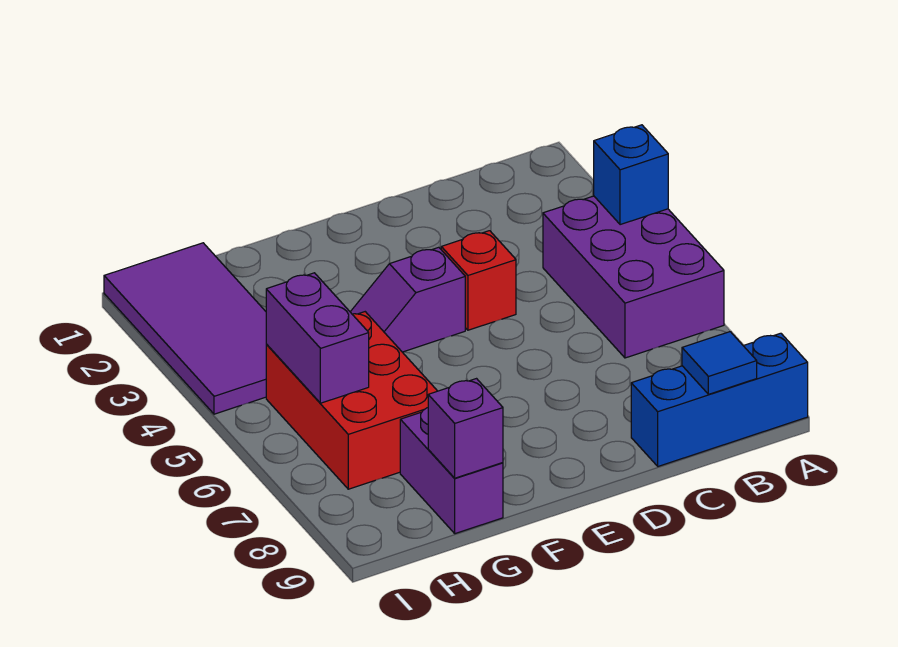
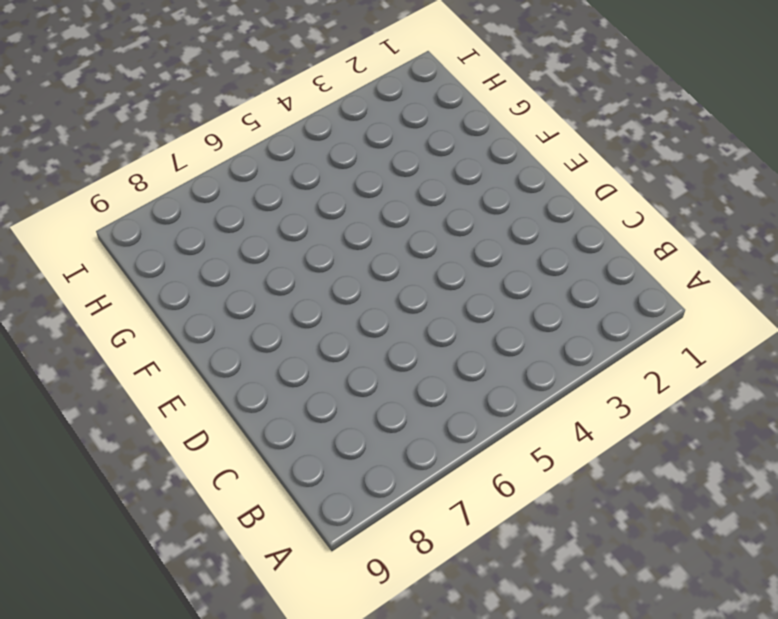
none -> purple brick A4:B6 level 1
none -> blue brick A9:C9 level 1

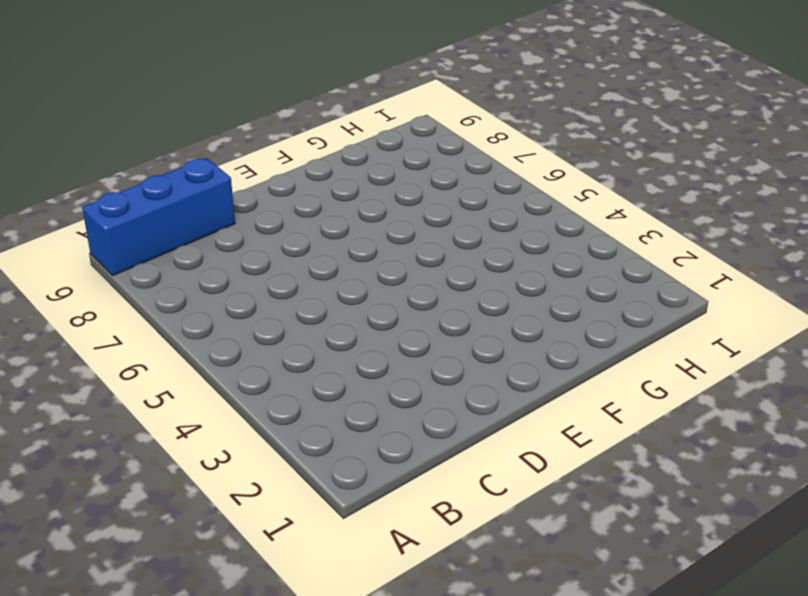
none -> purple brick A4:B6 level 1
none -> red brick D4 level 1

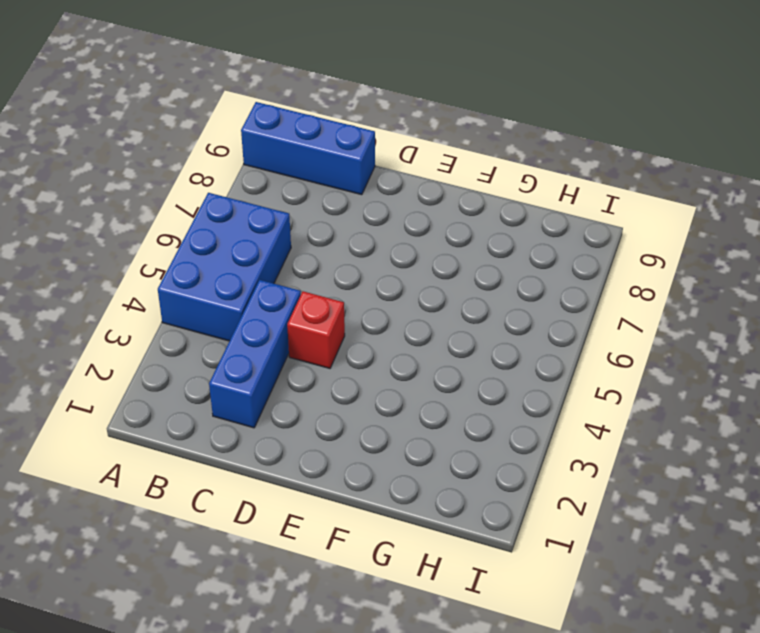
blue brick A4:B6 level 1 -> purple brick A4:B6 level 1
blue brick C2:C4 level 1 -> none
none -> purple slope E4:F4 level 1 top E
none -> red brick G5:H7 level 1

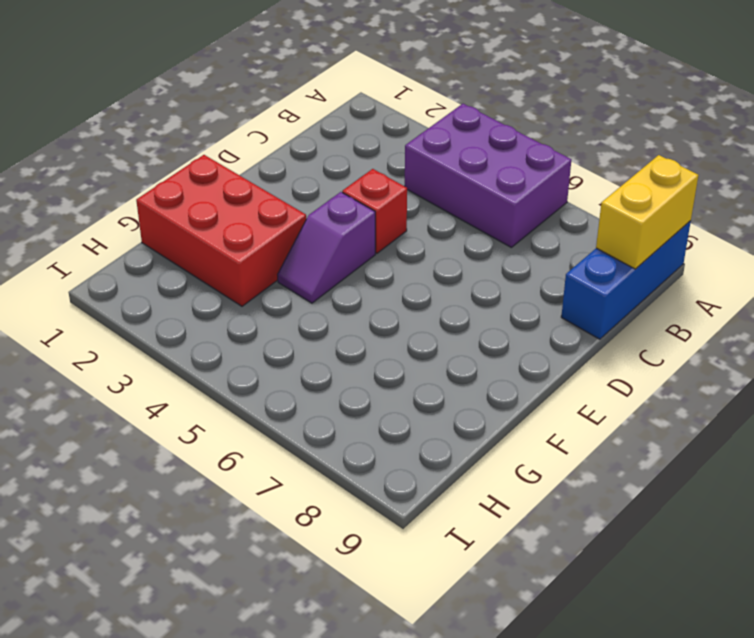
yellow brick A9:B9 level 2 -> blue tile B9 level 2
red brick F1:G3 level 1 -> red brick G5:H7 level 1
none -> purple brick G8:G9 level 1
none -> purple tile H1:I4 level 1

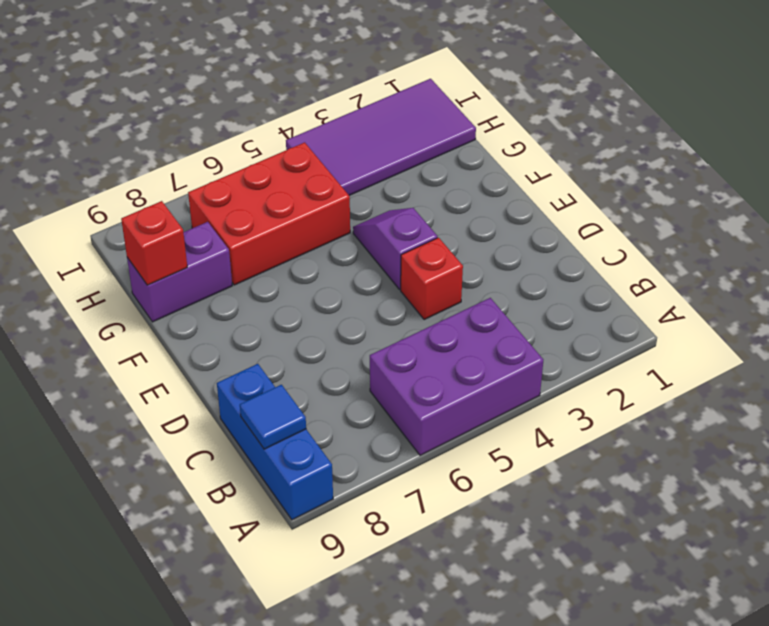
red brick G9 level 2 -> purple brick G9 level 2
none -> blue brick A4 level 2
none -> purple brick H5:H6 level 2

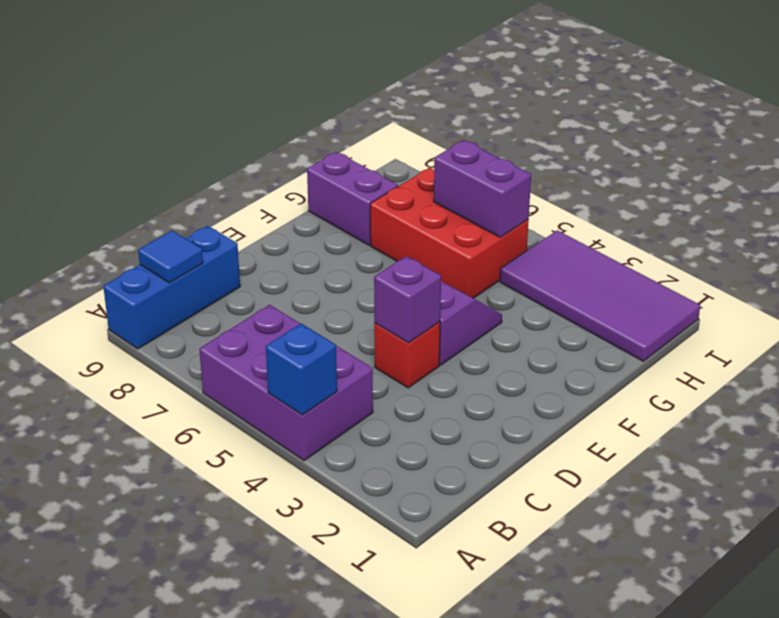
purple brick D4 level 2 -> purple brick G9 level 2

